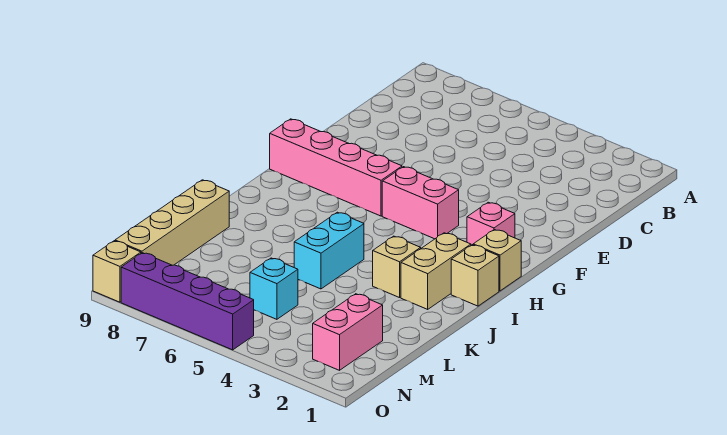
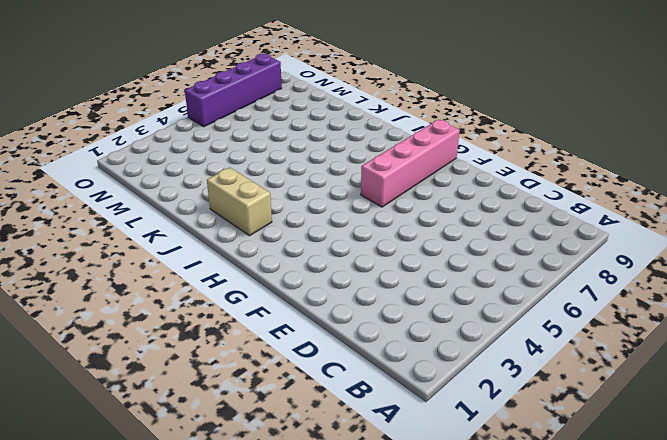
none -> pink brick G2 level 1
none -> pink brick G4:G5 level 1
none -> tan brick H1 level 1

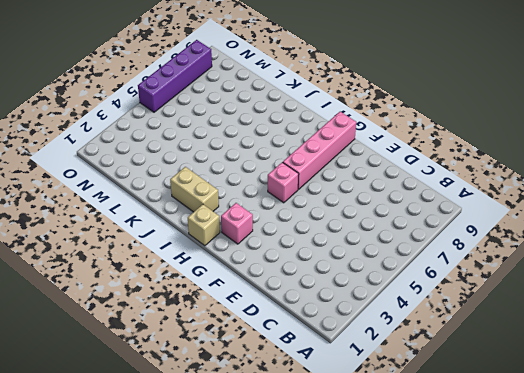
pink brick G5 level 1 -> pink brick G4:G5 level 1
none -> tan brick I1 level 1
none -> tan brick J3 level 1
none -> cyan brick J5:K5 level 1

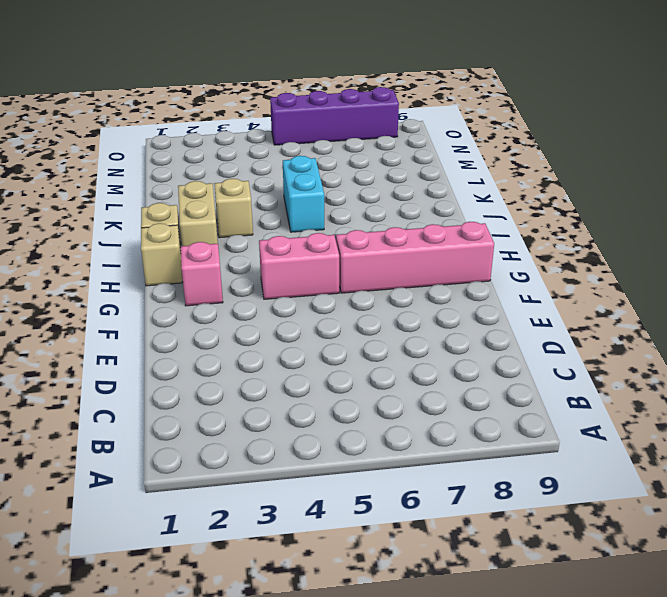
none -> tan brick K9:N9 level 1
none -> pink brick M2:N2 level 1
none -> cyan brick M5 level 1

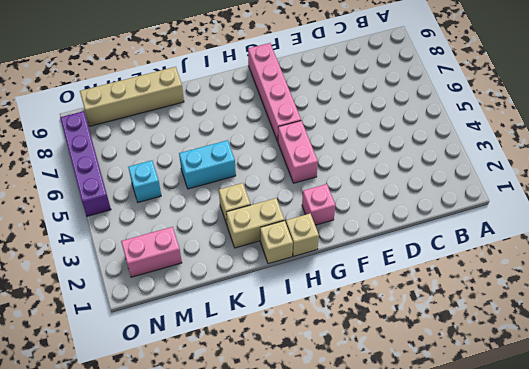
none -> tan brick O9 level 1

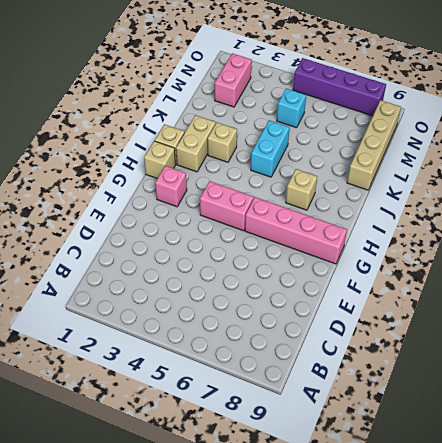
tan brick I7 level 1 -> tan brick O9 level 1

